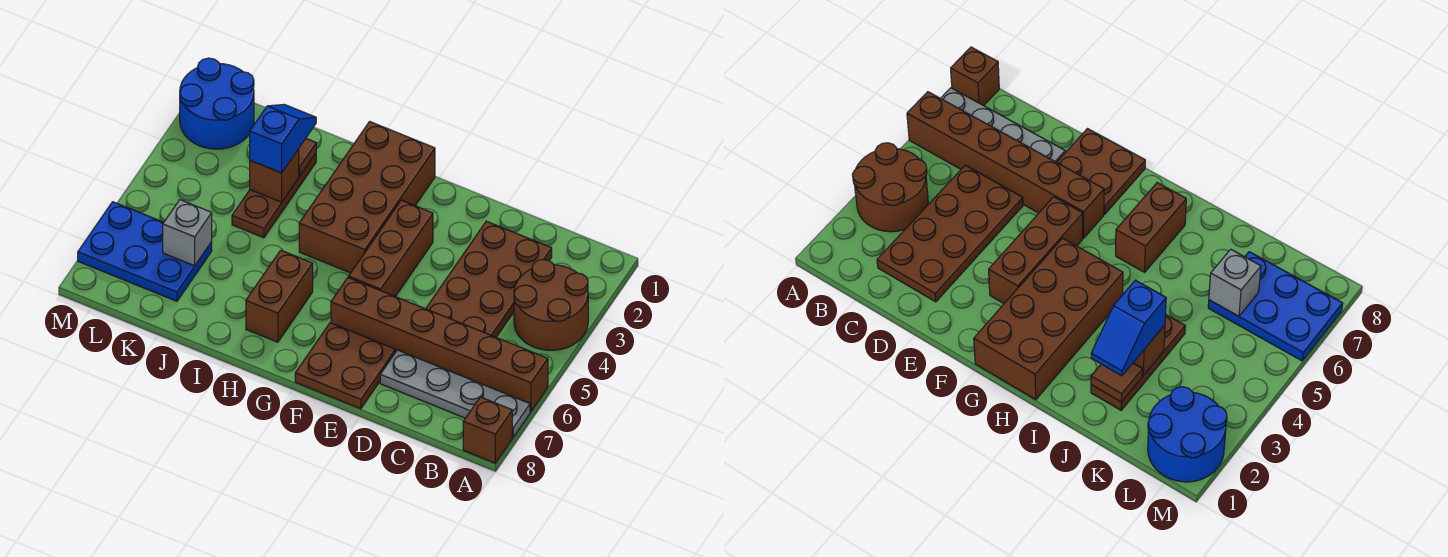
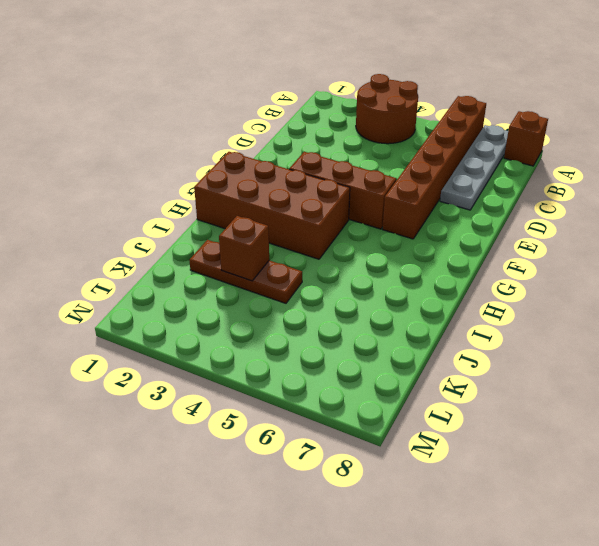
none -> brown plate C2:D5 level 1
none -> brown plate E7:F8 level 1
none -> brown brick H6:H7 level 1

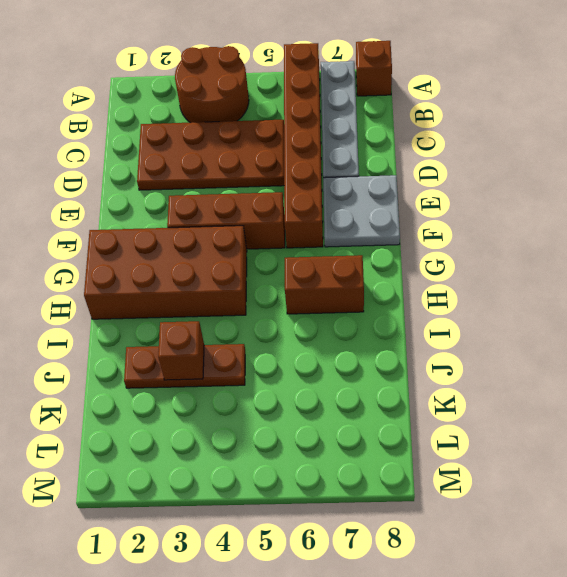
grey plate E7:F8 level 1 -> brown plate E7:F8 level 1
none -> blue plate K6:M7 level 1
none -> blue round brick L1:M2 level 1
none -> brown tile J2 level 2

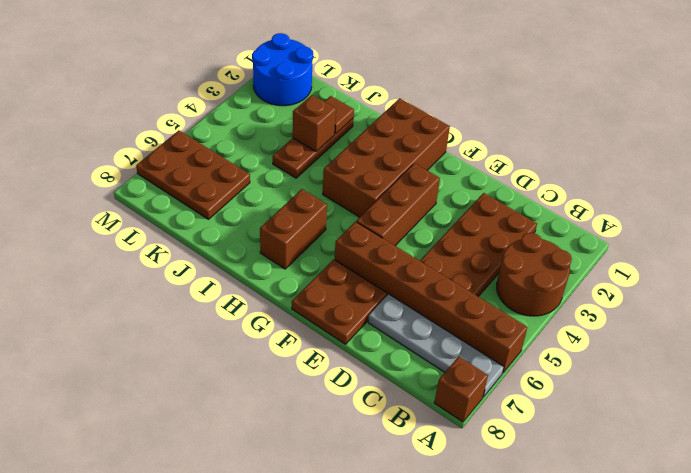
brown plate K6:M7 level 1 -> blue plate K6:M7 level 1
none -> grey brick K6 level 2
none -> blue slope J2:J3 level 3 top 3

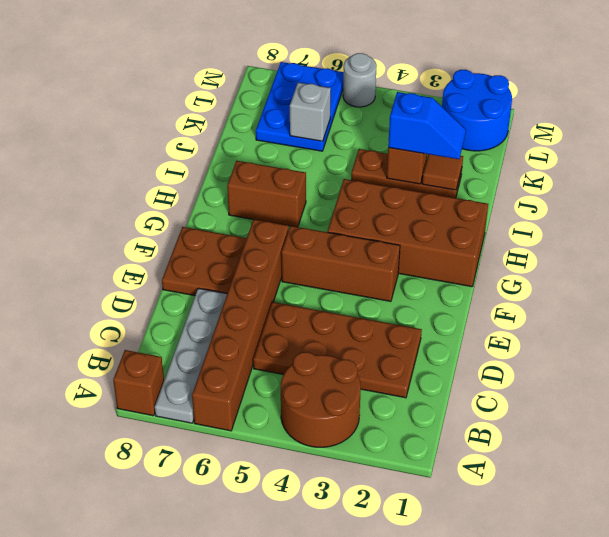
grey round brick M5 level 1 -> none

